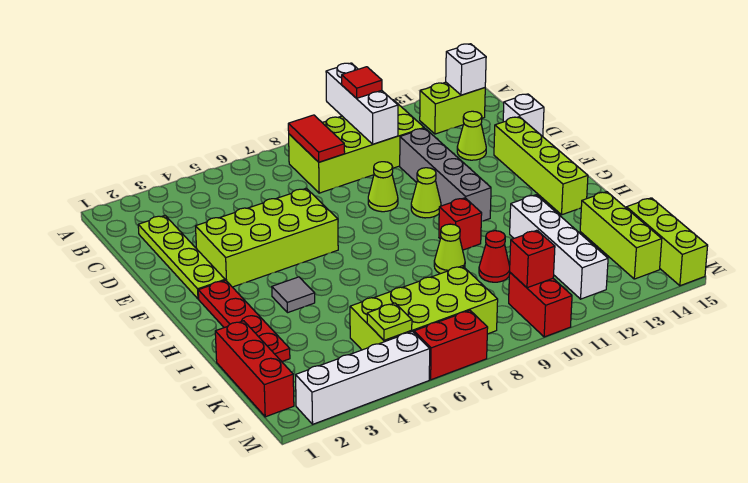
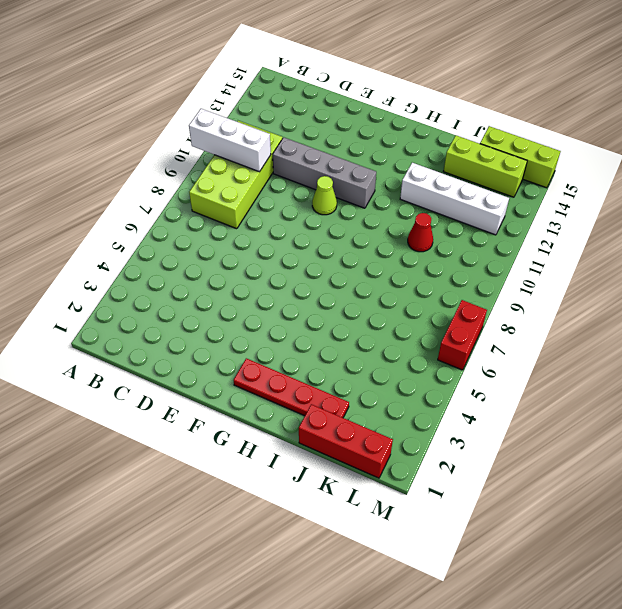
none -> lime brick B13:B14 level 1
none -> lime plate C2:F2 level 1
none -> lime cone D13 level 1

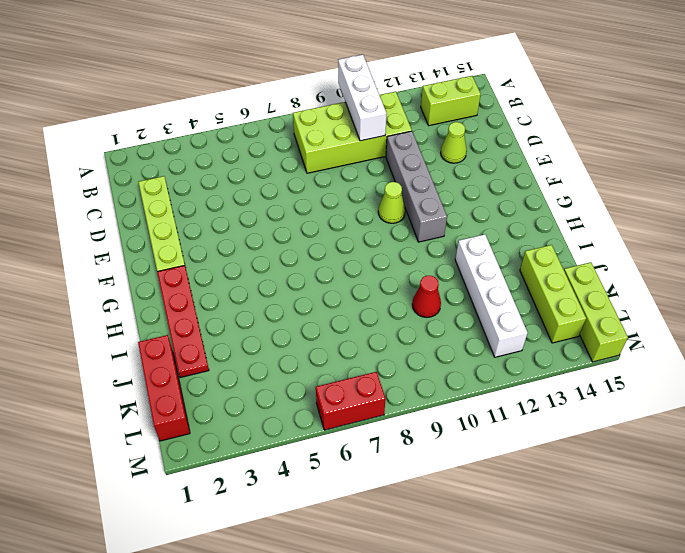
none -> white brick D15 level 1
none -> lime brick E3:F6 level 1
none -> lime cone E9 level 1

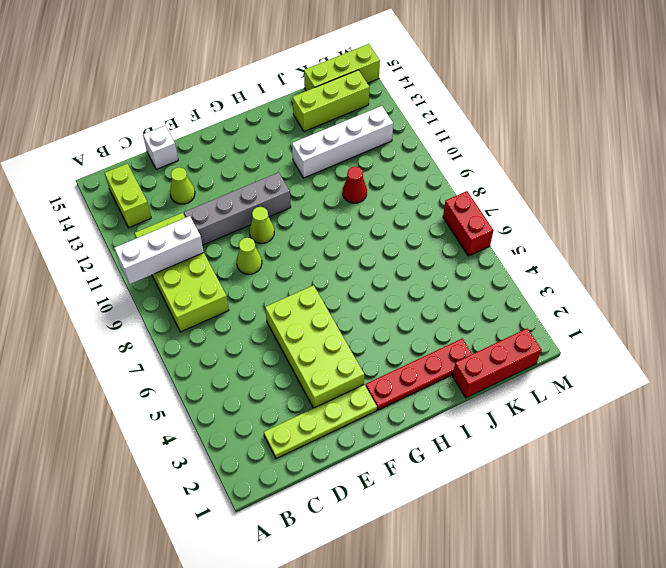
none -> lime brick E14:H14 level 1
none -> grey tile H4 level 1
none -> red brick H10 level 1

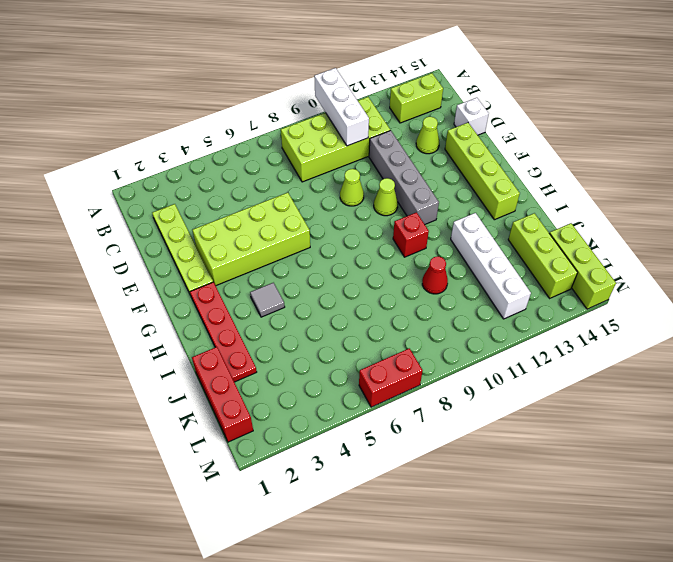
none -> lime cone I9 level 1
none -> lime brick K5:L8 level 1
none -> red brick L10:M10 level 1

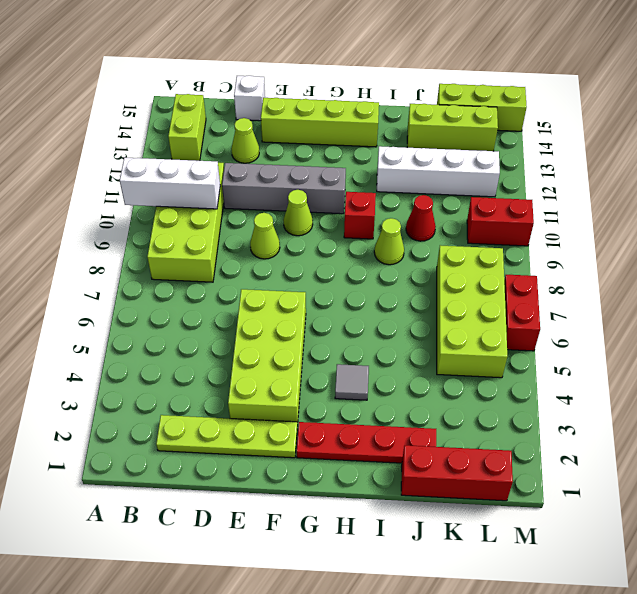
none -> white brick M2:M5 level 1
none -> red tile B8:C8 level 2
none -> white brick B14 level 2

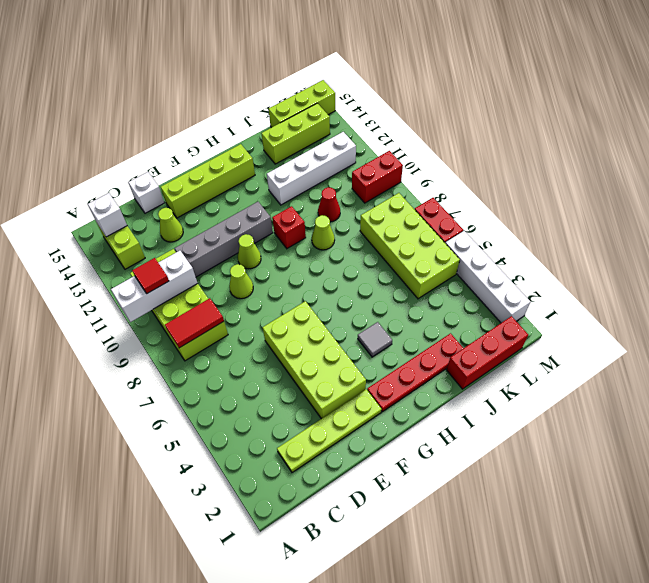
none -> lime plate L5 level 2
none -> red brick L10 level 2

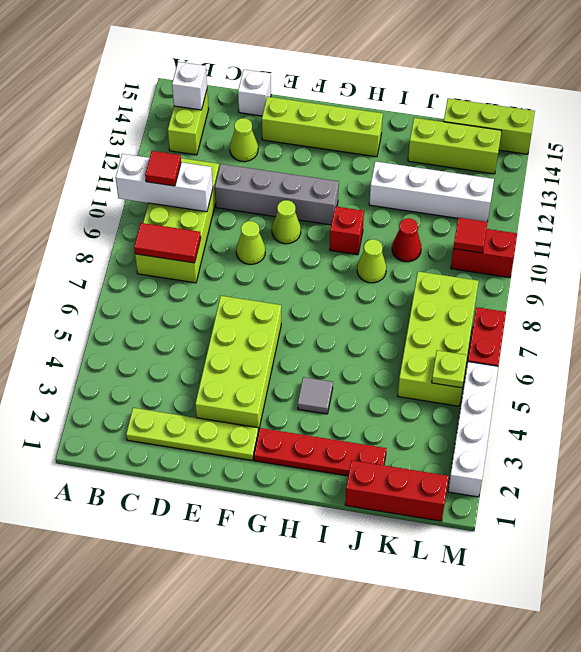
red tile L10 level 2 -> red brick L10 level 2

